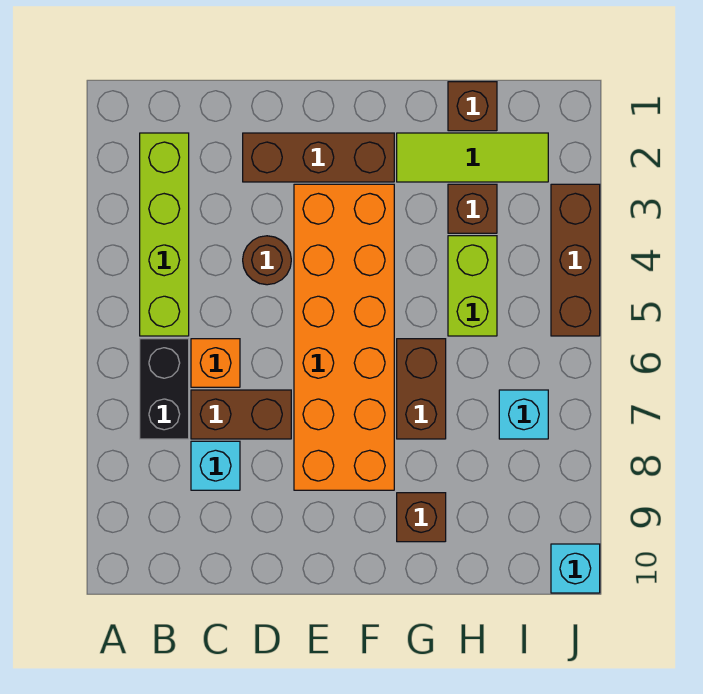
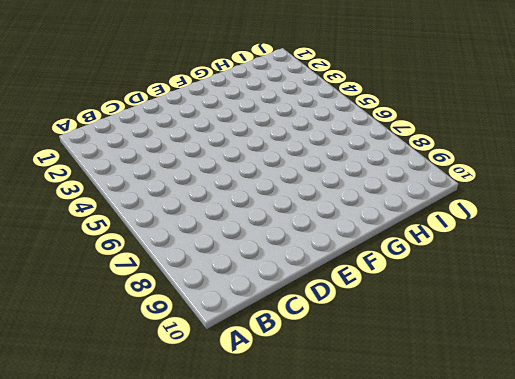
none -> lime brick B2:B5 level 1
none -> black brick B6:B7 level 1
none -> orange brick C6 level 1

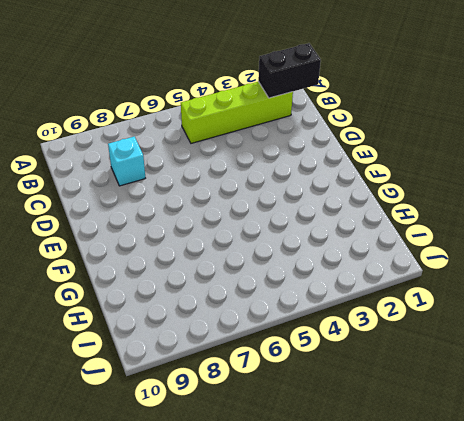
black brick B1:B2 level 2 -> black brick B6:B7 level 1
none -> orange brick C6 level 1
none -> brown brick C7:D7 level 1
none -> brown brick D2:F2 level 1

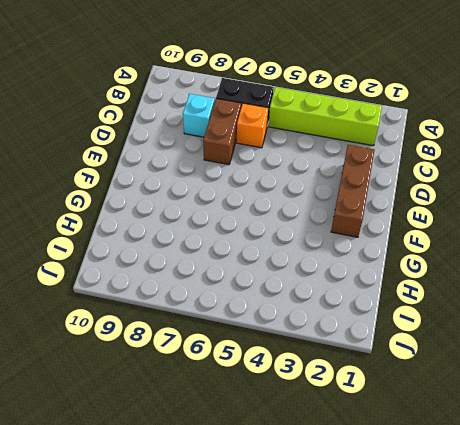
none -> brown round brick D4 level 1
none -> orange brick E3:F8 level 1
none -> lime tile G2:I2 level 1

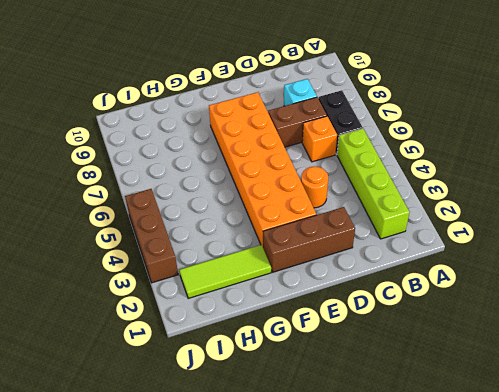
orange round brick D4 level 1 -> brown round brick D4 level 1
none -> brown brick G6:G7 level 1
none -> brown brick G9 level 1
none -> brown brick H1 level 1

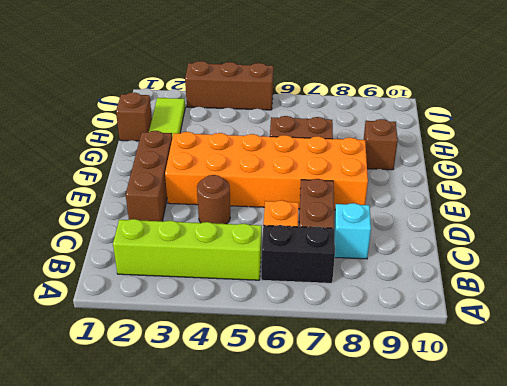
none -> brown brick H3 level 1
none -> lime brick H4:H5 level 1
none -> cyan brick I7 level 1

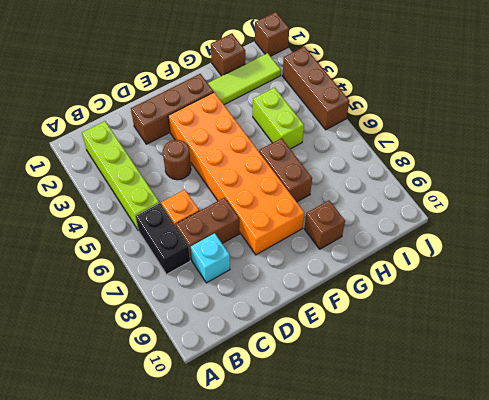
brown brick J1 level 1 -> brown brick H3 level 1
none -> cyan brick I7 level 1
none -> cyan brick J10 level 1

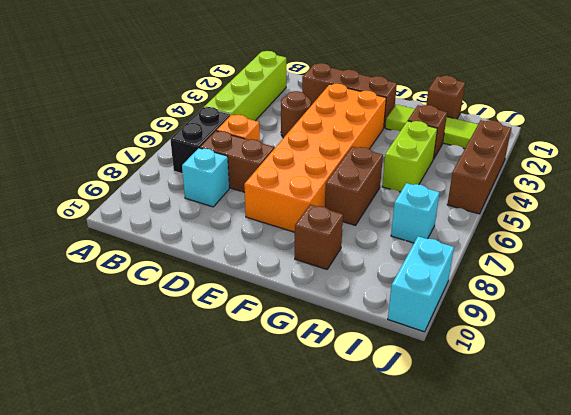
cyan brick J9:J10 level 1 -> cyan brick J10 level 1

